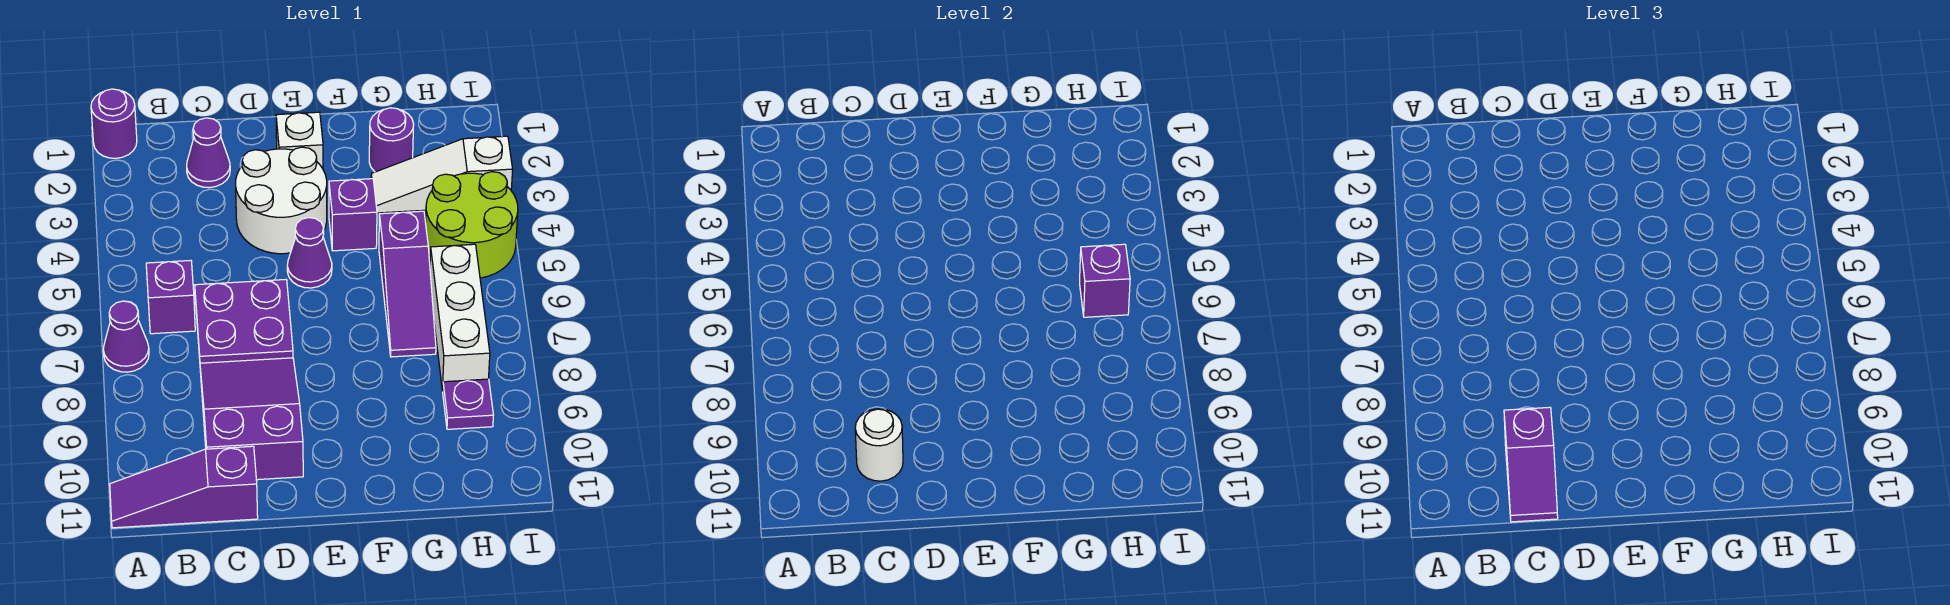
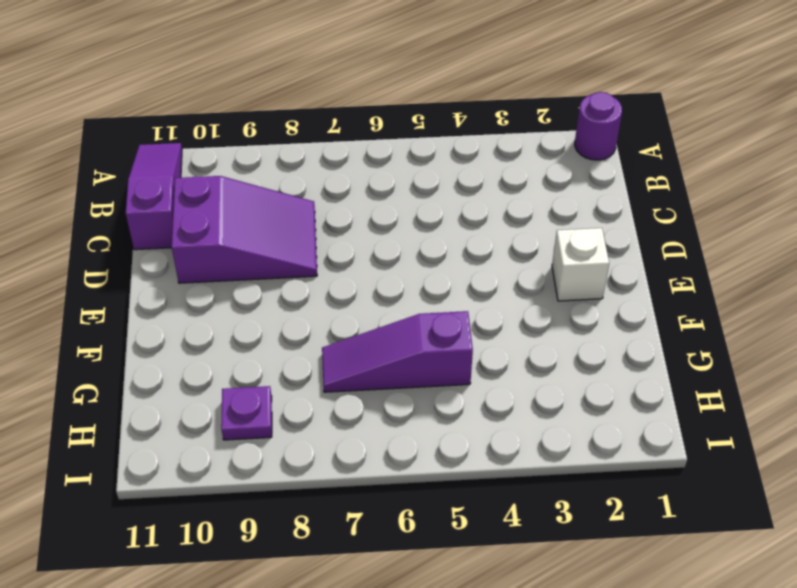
none -> purple cone A7 level 1
none -> purple brick B6 level 1
none -> purple cone C2 level 1

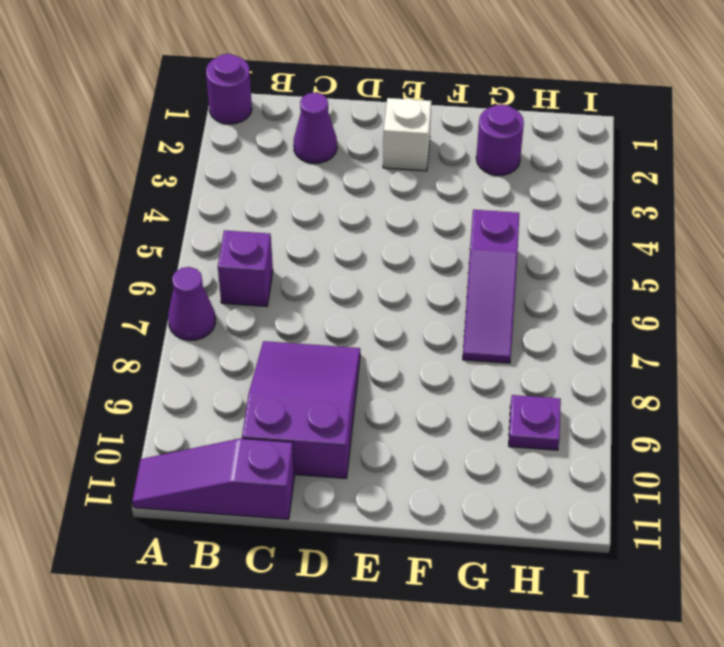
none -> purple plate C6:D7 level 1
none -> white round brick D3:E4 level 1
none -> purple cone E5 level 1

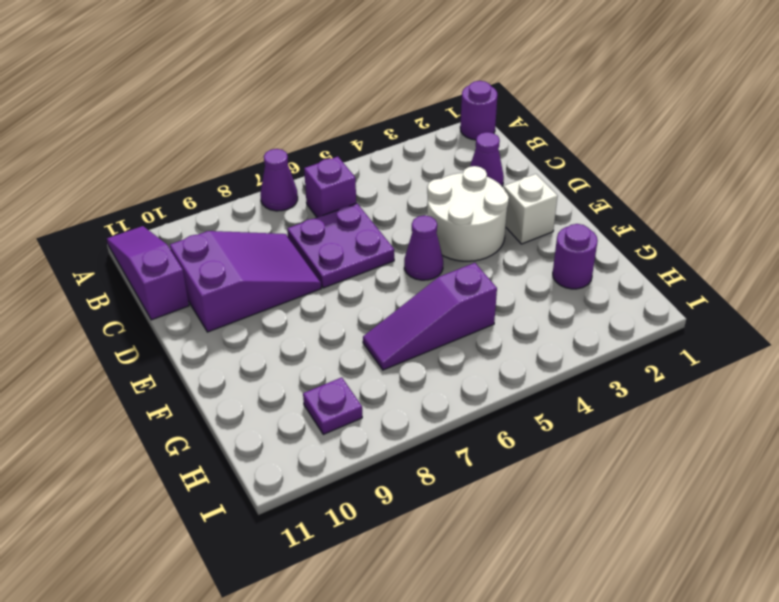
none -> purple brick F4 level 1
none -> white slope G3:I3 level 1 top I
none -> lime round brick H4:I5 level 1

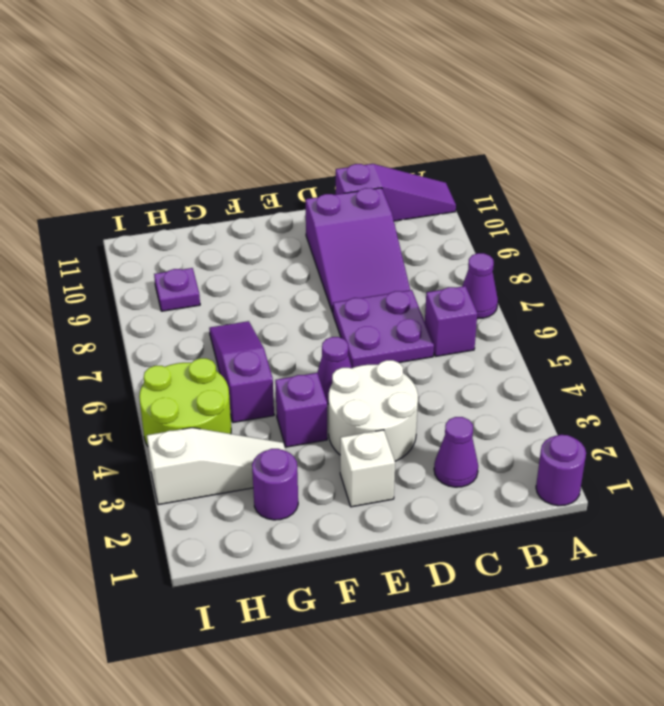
none -> white brick H6:H8 level 1
none -> white round brick C10 level 2
none -> purple brick H6 level 2

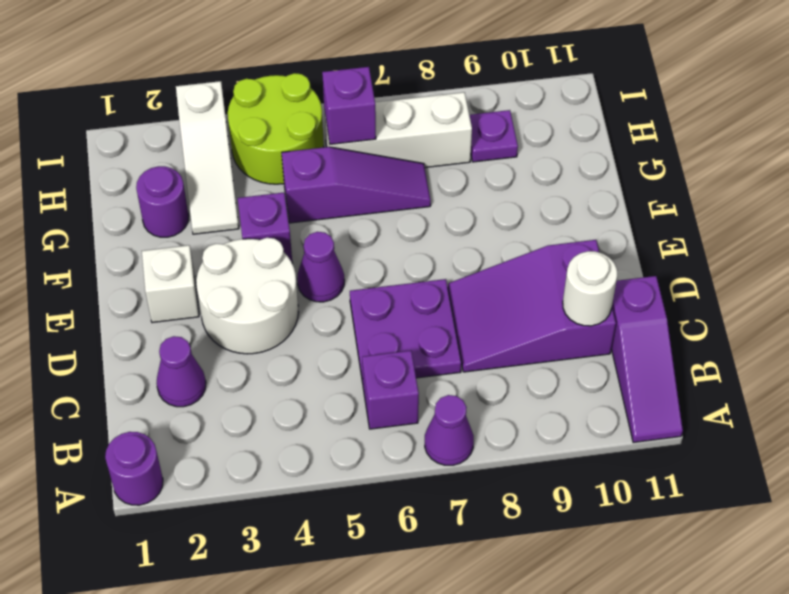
none -> purple slope C10:C11 level 3 top 10

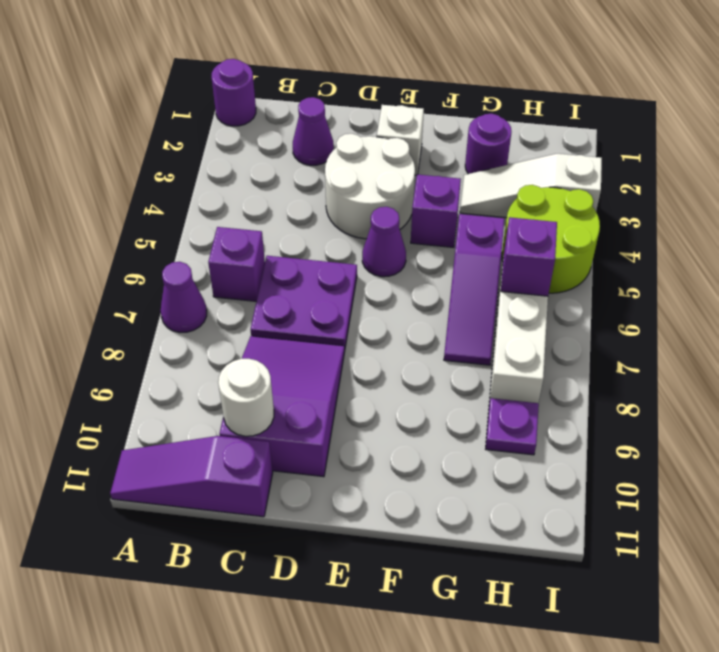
none -> purple slope C10:C11 level 3 top 10

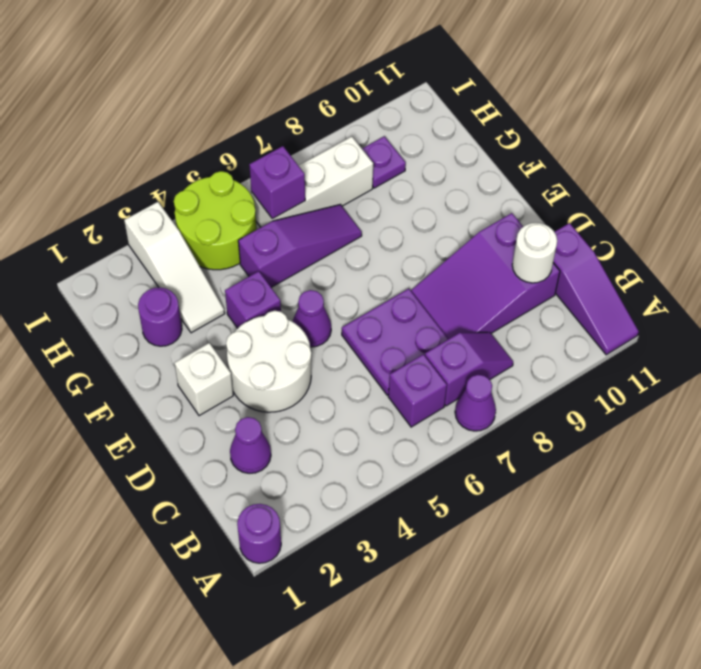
purple slope B7:B8 level 1 top 7 -> purple slope C10:C11 level 3 top 10

